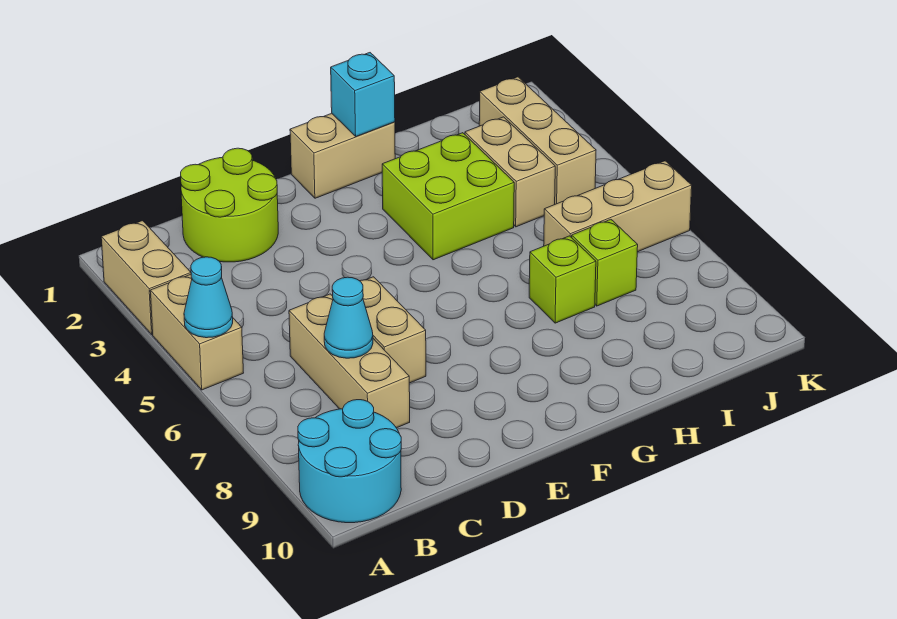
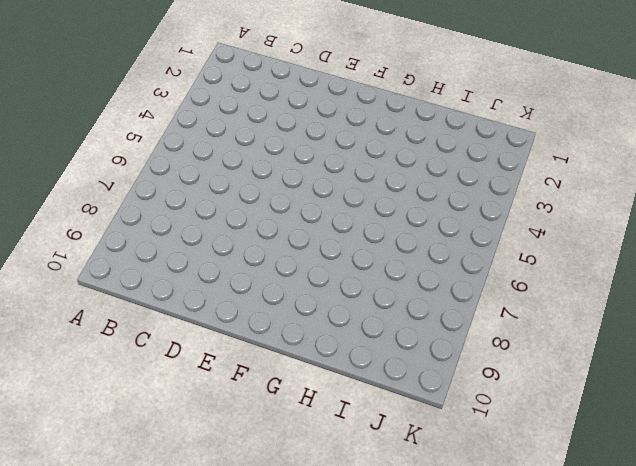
none -> tan brick A2:A3 level 1
none -> tan brick A4:A5 level 1
none -> cyan round brick A9:B10 level 1

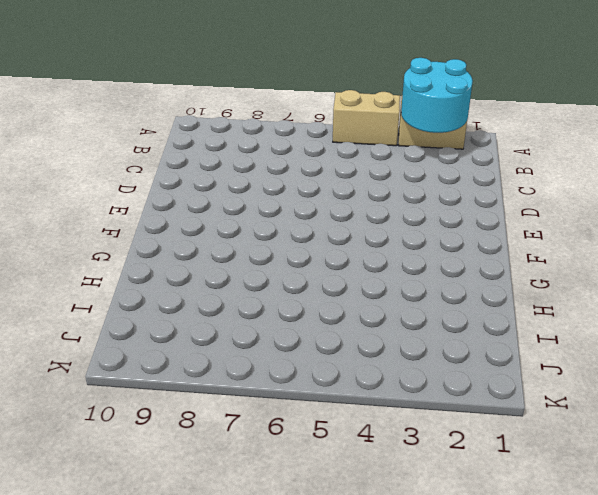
cyan round brick A2:B3 level 2 -> cyan round brick A9:B10 level 1
none -> lime round brick C1:D2 level 1
none -> tan brick C6:C8 level 1
none -> tan brick D6:D7 level 1

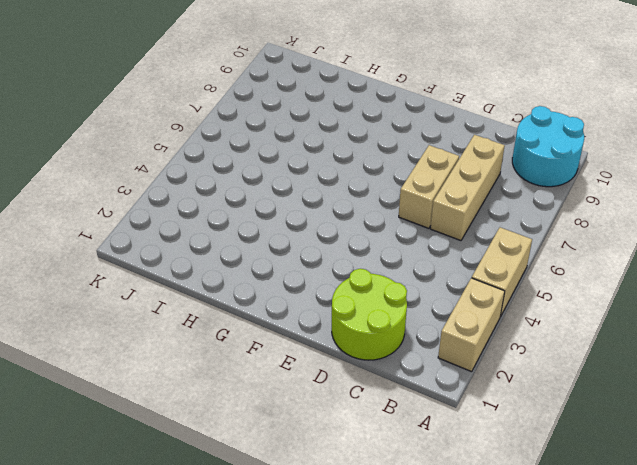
none -> tan brick F1:G1 level 1
none -> lime brick G3:H4 level 1
none -> lime brick H7 level 1

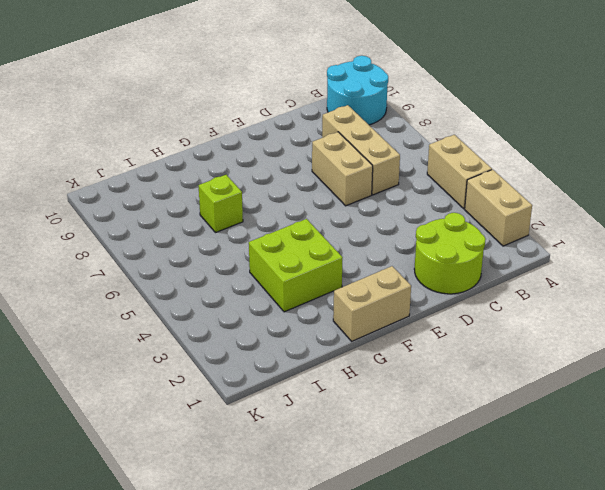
none -> tan brick I3:I4 level 1
none -> tan brick I6:K6 level 1
none -> lime brick I7 level 1

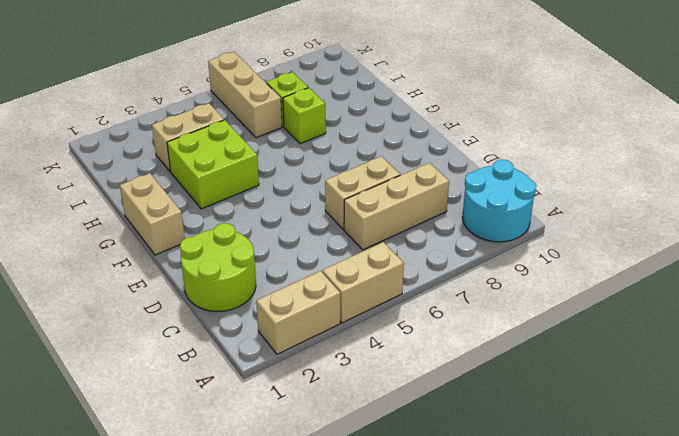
none -> tan brick J2:J4 level 1
none -> cyan cone A5 level 2
none -> cyan cone C7 level 2

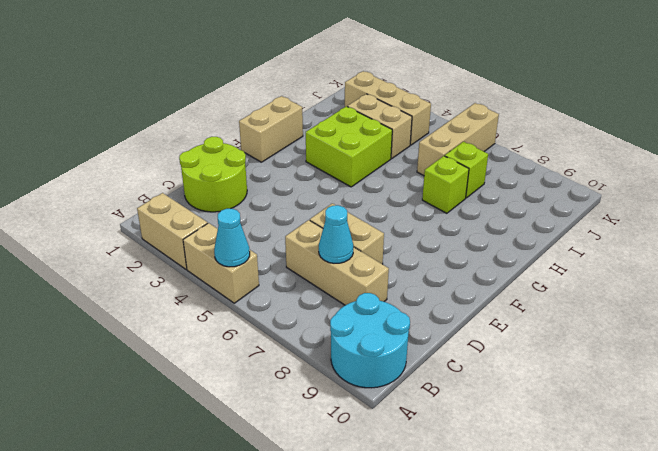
none -> cyan brick G1 level 2

